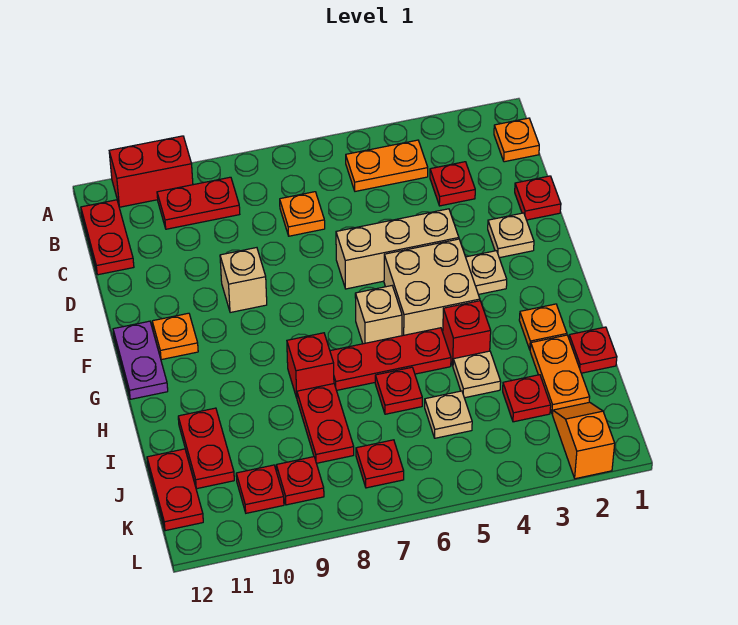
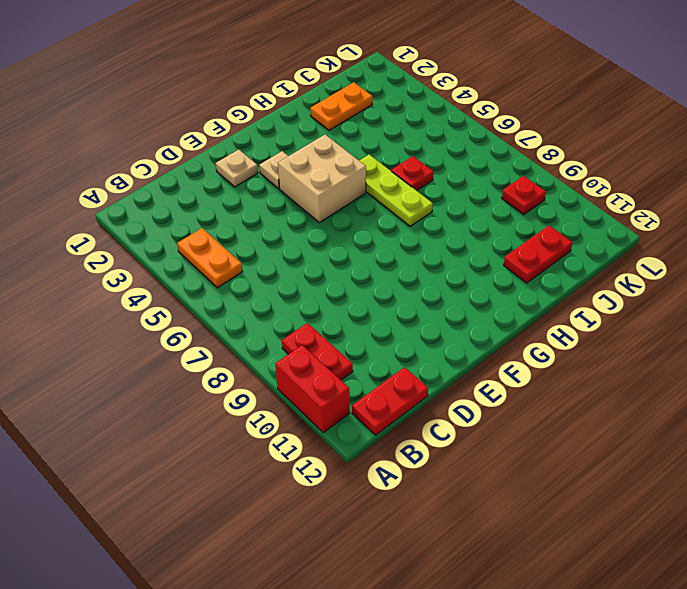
lime plate H5:H7 level 1 -> red plate H5:H7 level 1
none -> orange plate B1 level 1
none -> red plate C3 level 1
none -> orange plate C7 level 1
none -> red plate D1 level 1

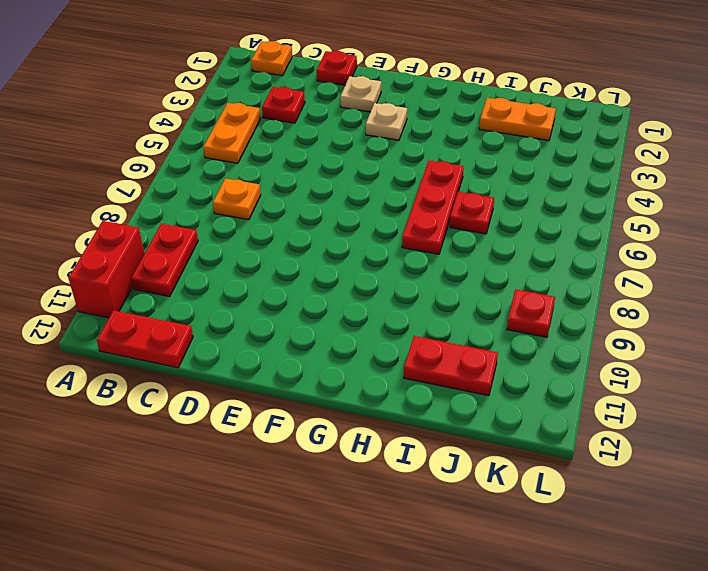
none -> tan brick E4:E6 level 1
none -> tan brick E9 level 1
none -> tan brick F4:G5 level 1
none -> orange plate F11 level 1

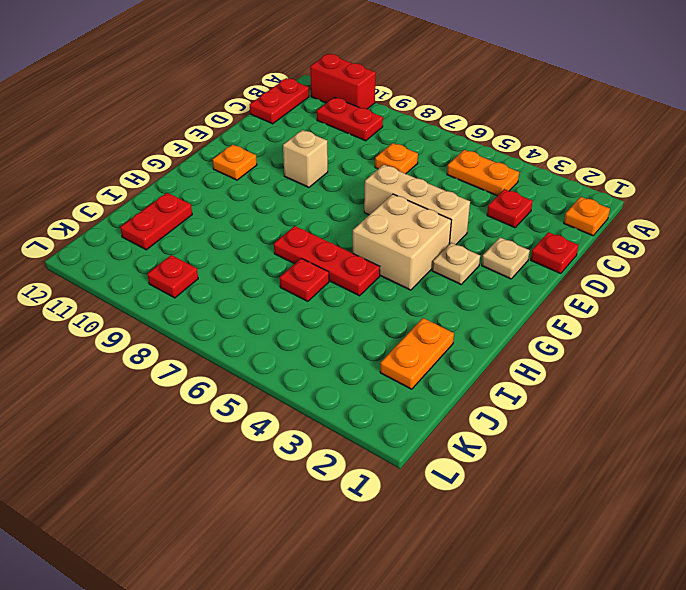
none -> purple plate F12:G12 level 1
none -> tan brick G6 level 1
none -> orange plate H2 level 1
none -> red brick H4 level 1

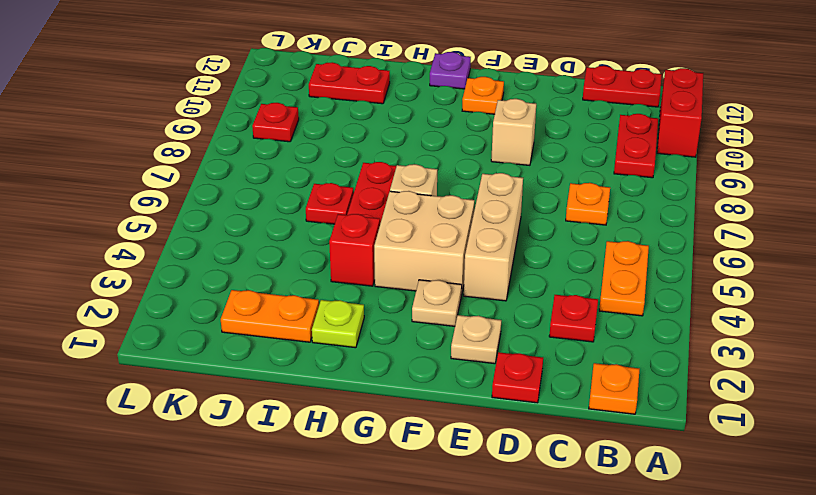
purple plate G12 level 1 -> purple plate F12:G12 level 1
lime plate H2 level 1 -> orange plate H2 level 1
none -> red brick H8 level 1
none -> red plate I1 level 1
none -> tan plate I4 level 1
none -> red plate I8:J8 level 1

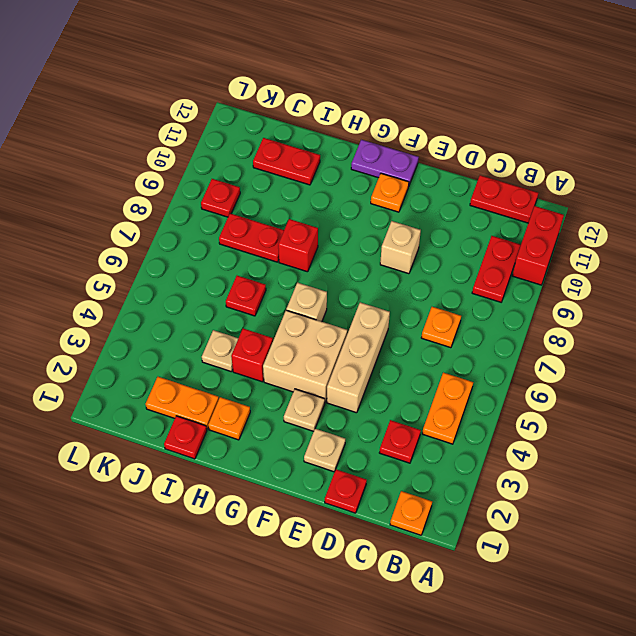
none -> red plate H5:H7 level 1
none -> red plate J3 level 1
none -> tan plate J5 level 1
none -> red plate J12:K12 level 1

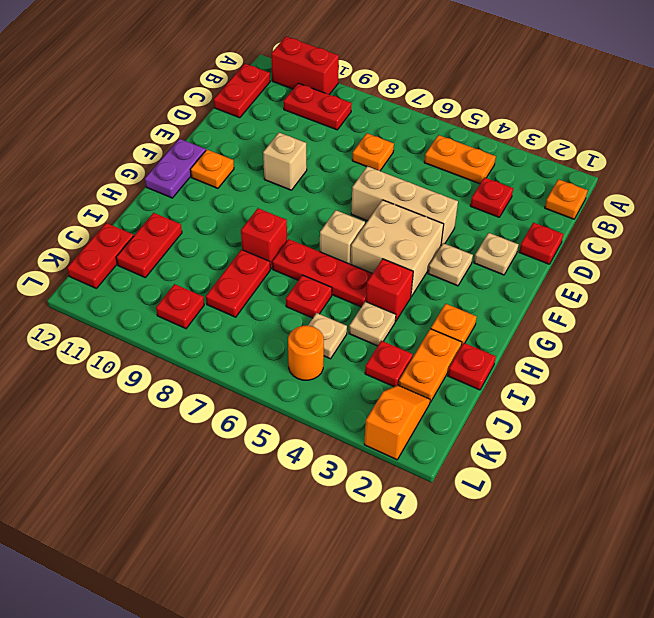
orange round brick K5 level 1 -> none
none -> red plate K7 level 1
none -> red plate K10 level 1

